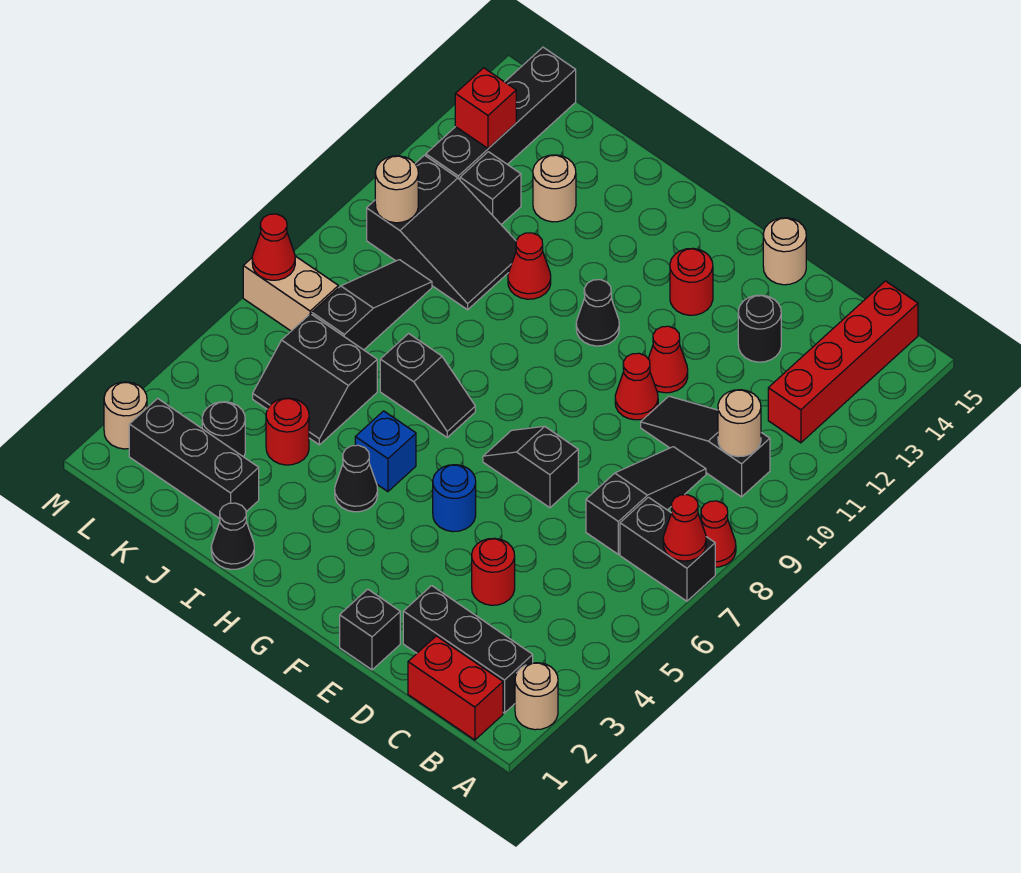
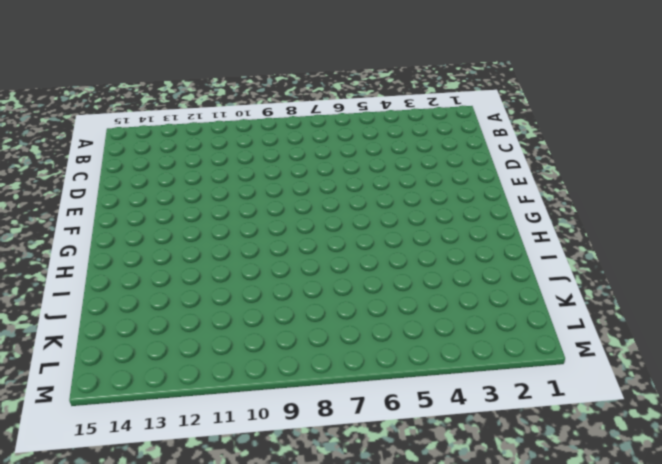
none -> tan round brick A2 level 1
none -> black brick A7:B7 level 1
none -> red cone A8 level 1
none -> red brick B1:C1 level 1

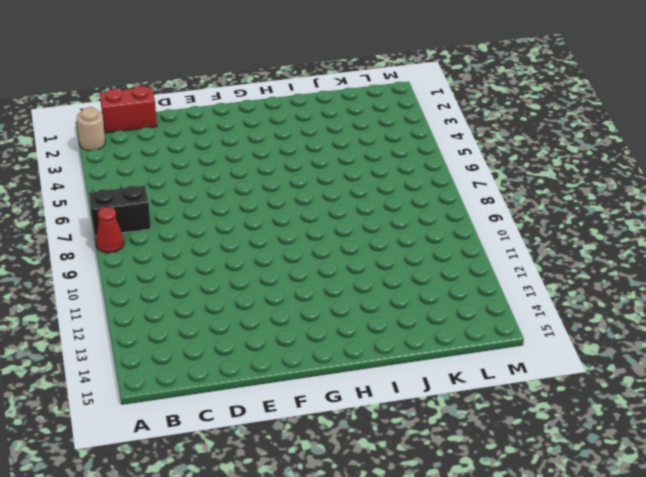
none -> black brick B2:D2 level 1
none -> black slope B10:D10 level 1 top B
none -> red brick B12:B15 level 1
none -> black slope C7:C9 level 1 top 7

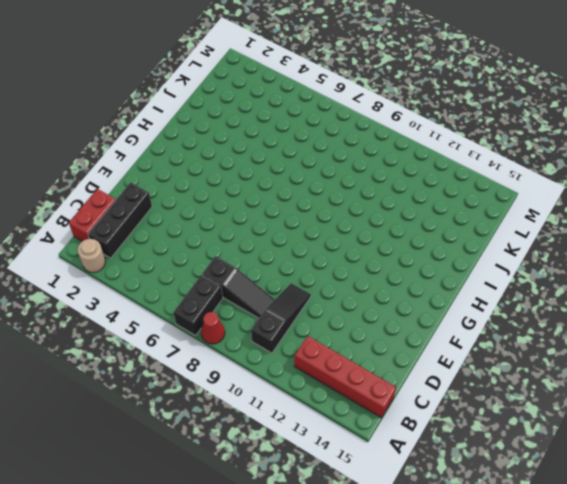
none -> red round brick D4 level 1
none -> black round brick D13 level 1
none -> black brick E1 level 1
none -> black slope E7:F7 level 1 top E

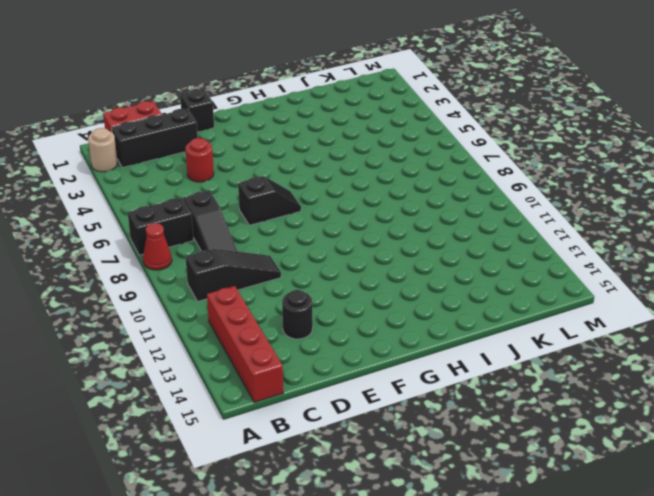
none -> red cone E10 level 1
none -> red cone E11 level 1
none -> tan round brick E15 level 1
none -> blue round brick F5 level 1

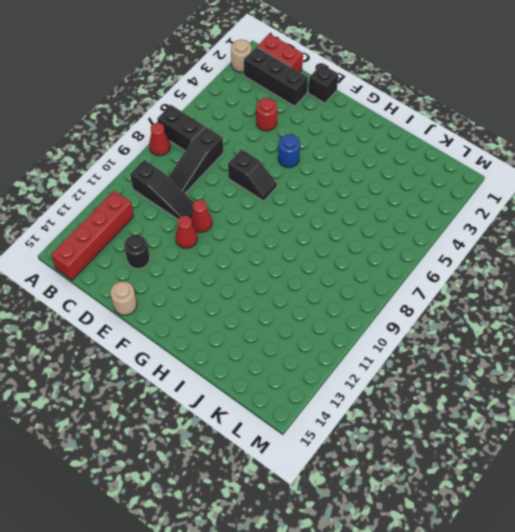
none -> red round brick F13 level 1
none -> black cone G11 level 1
none -> black cone H4 level 1
none -> blue brick H5 level 1

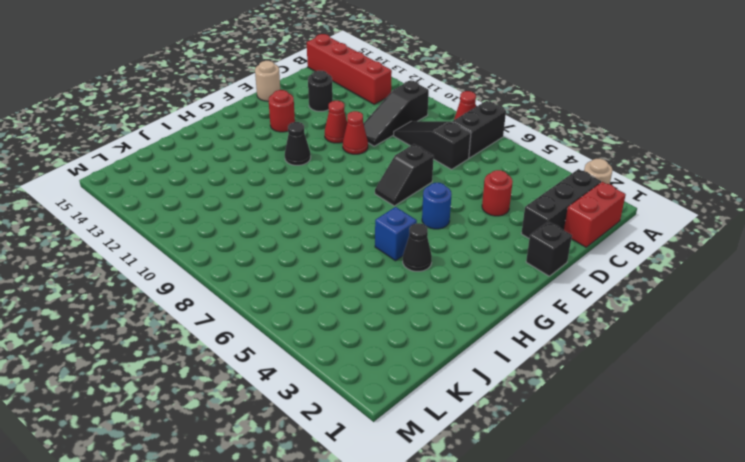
none -> black slope H7:I7 level 1 top I
none -> black cone I1 level 1
none -> red cone I11 level 1
none -> black brick J2:L2 level 1

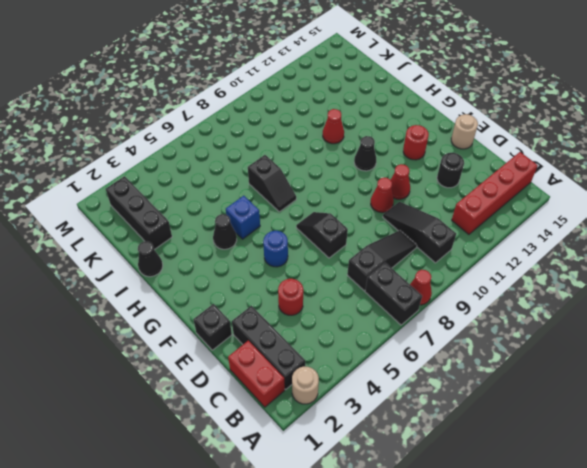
none -> red round brick J4 level 1
none -> black slope J5:K6 level 1 top 6
none -> black slope J10:L11 level 1 top L
none -> tan round brick J13 level 1

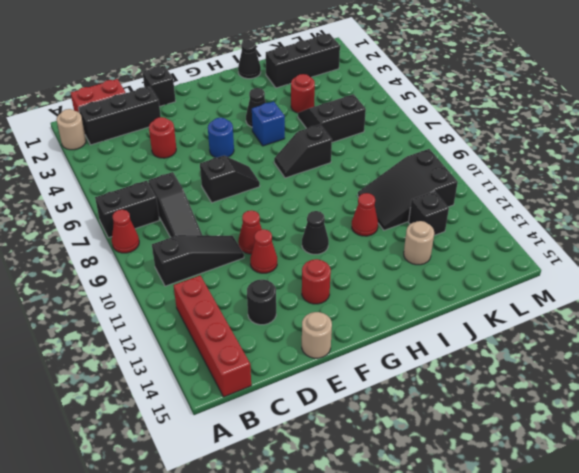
none -> black round brick K3 level 1
none -> black slope K7:K9 level 1 top 7
none -> tan brick L7:M7 level 1
none -> black brick L12:L15 level 1

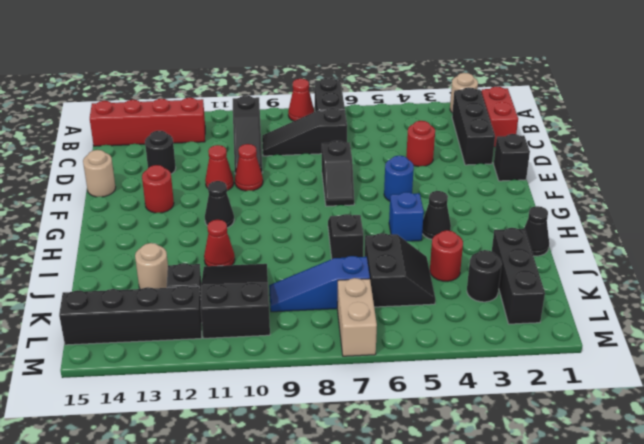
blue slope K7:K9 level 1 top 7 -> black slope K7:K9 level 1 top 7
none -> tan round brick M2 level 1
none -> red cone A7 level 2
none -> tan round brick B10 level 2
none -> tan round brick L10 level 2

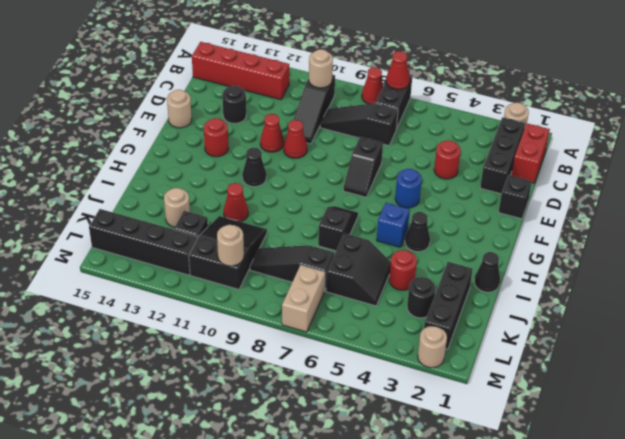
none -> red brick L13 level 2
none -> red cone M7 level 2

